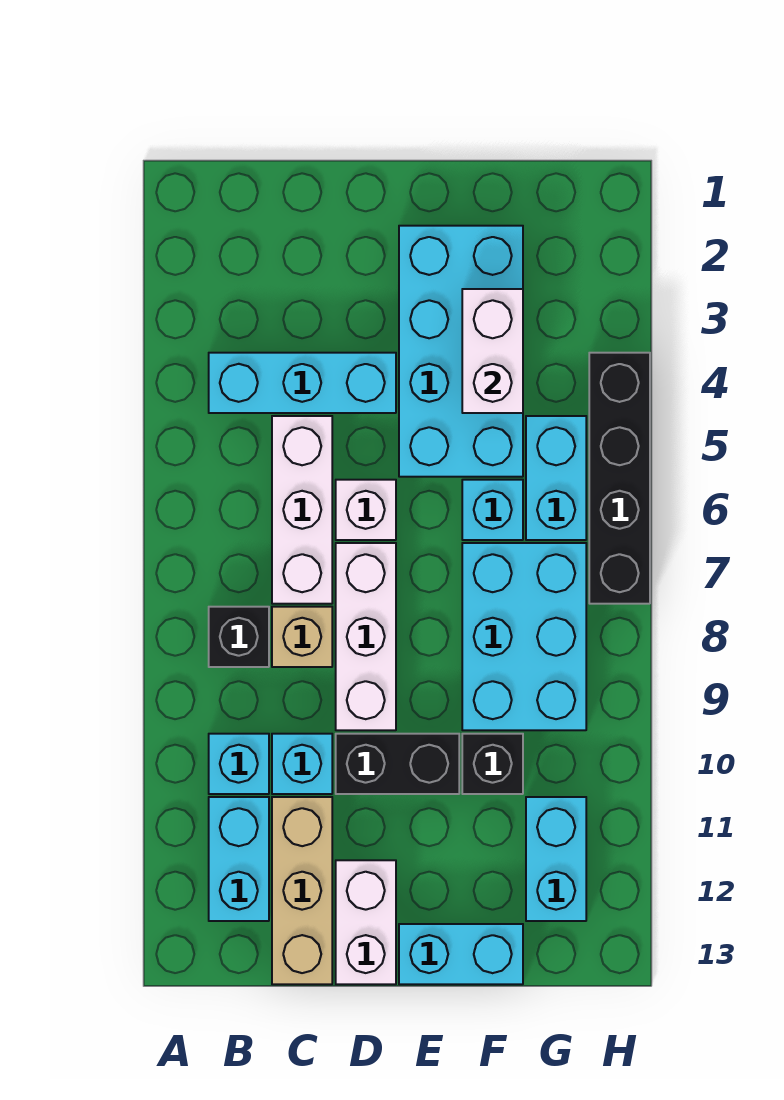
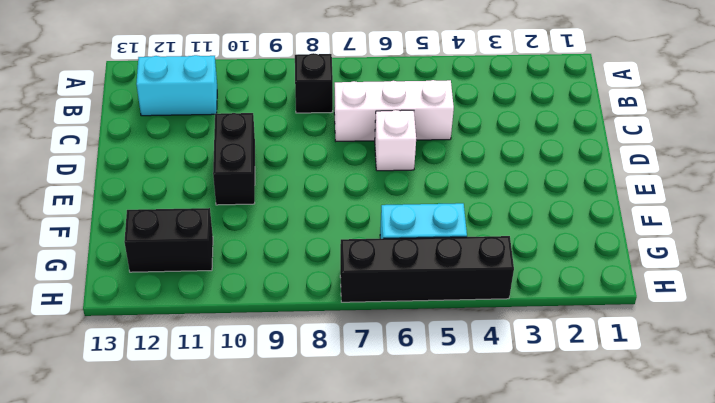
black brick G11:G12 level 1 -> cyan brick G11:G12 level 1
none -> cyan brick B4:D4 level 1
none -> cyan brick B10 level 1
none -> tan brick C8 level 1

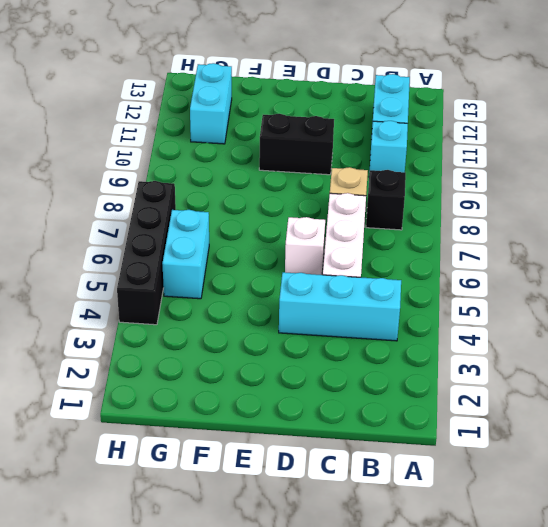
none -> cyan brick C10 level 1
none -> tan brick C11:C13 level 1
none -> white brick D7:D9 level 1

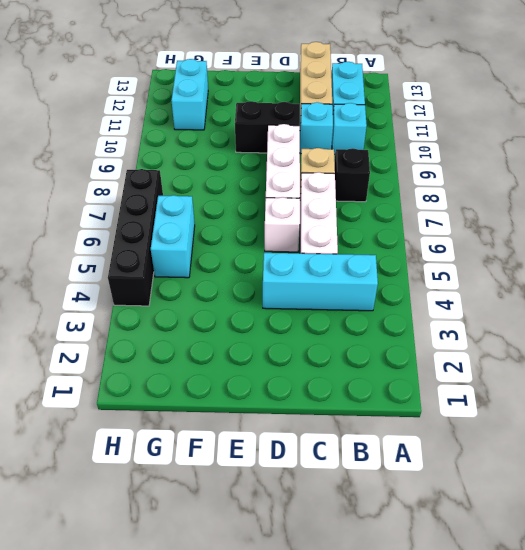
none -> white brick D12:D13 level 1
none -> cyan brick E2:F5 level 1
none -> cyan brick E13:F13 level 1

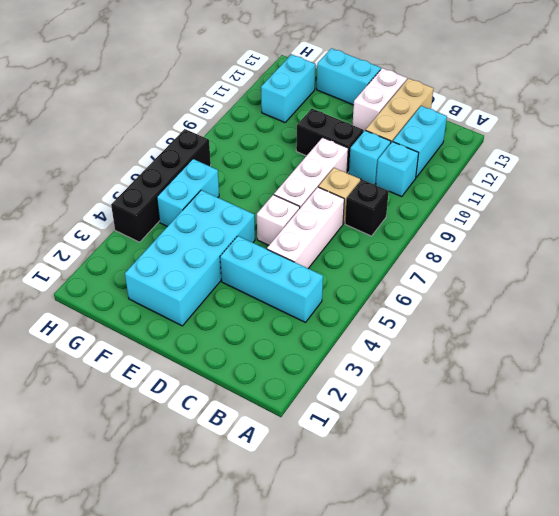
none -> cyan brick F6 level 1
none -> cyan brick F7:G9 level 1
none -> black brick F10 level 1

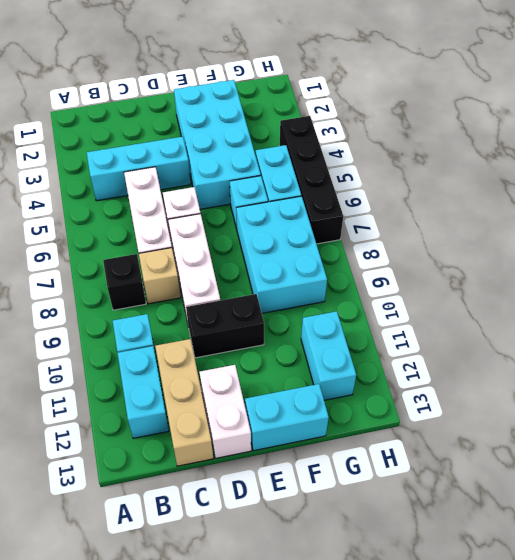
none -> cyan brick C10 level 1
none -> black brick F10 level 1
none -> white brick F3:F4 level 2

